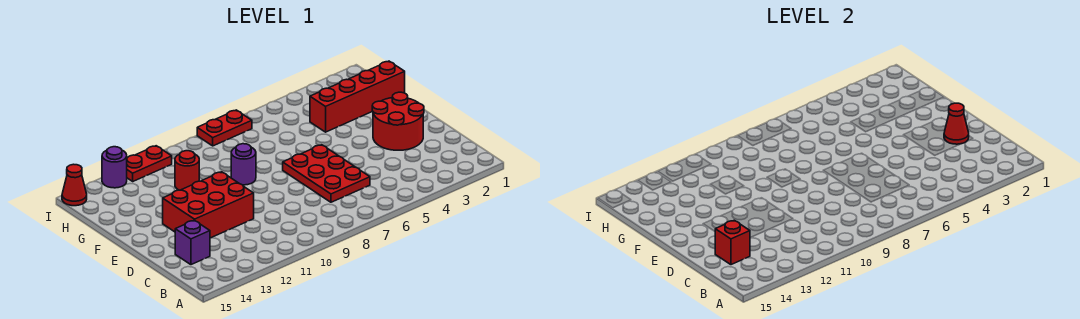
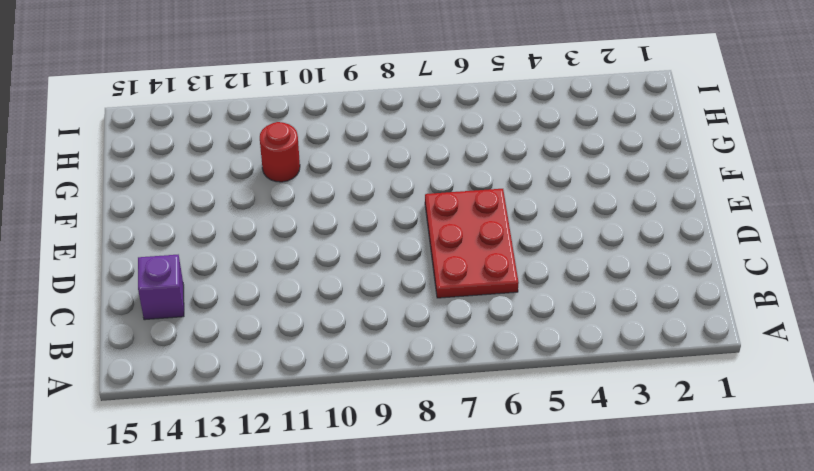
none -> red round brick D2:E3 level 1
none -> red brick D11:E13 level 1
none -> purple round brick F9 level 1

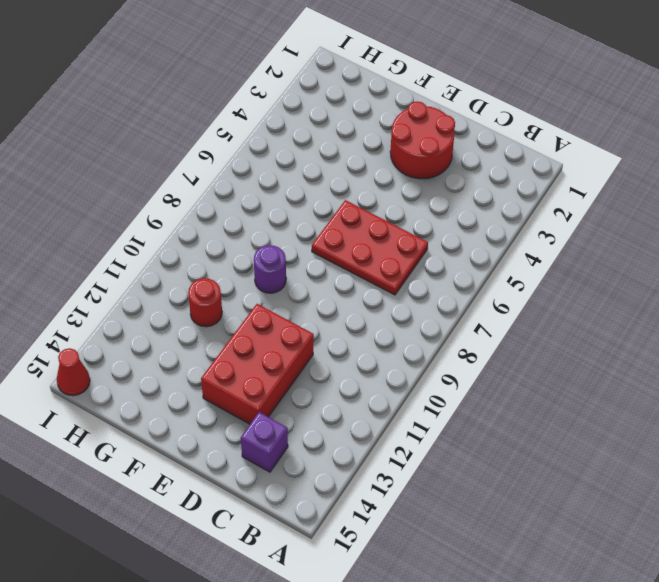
none -> red brick G1:G4 level 1
none -> red plate I7:I8 level 1
none -> red plate I11:I12 level 1

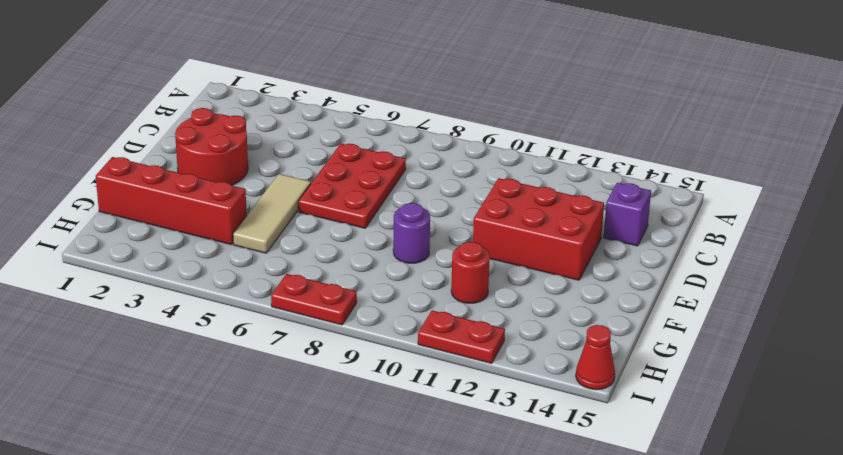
tan tile E5:G5 level 1 -> none
none -> purple round brick I13 level 1
none -> red brick C14 level 2
none -> red cone D2 level 2

